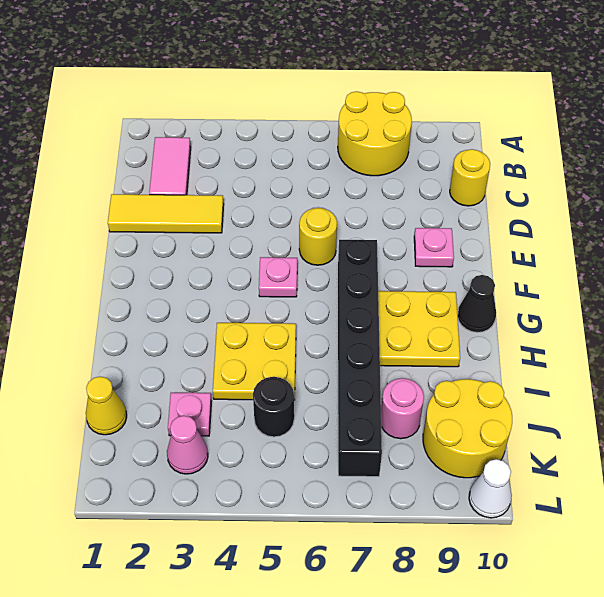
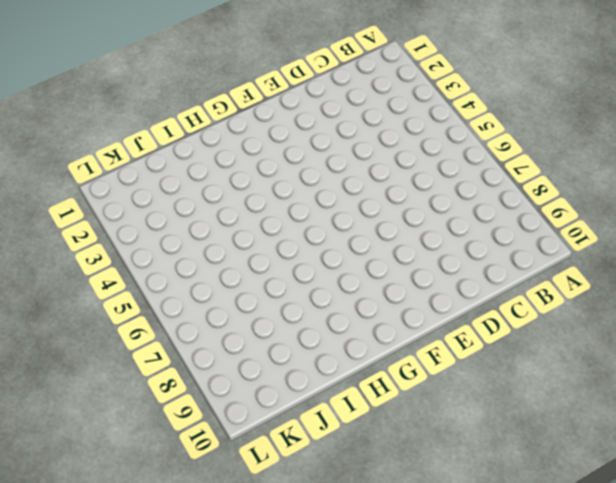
none -> yellow round brick A7:B8 level 1
none -> pink tile B2:C2 level 1
none -> yellow round brick C10 level 1

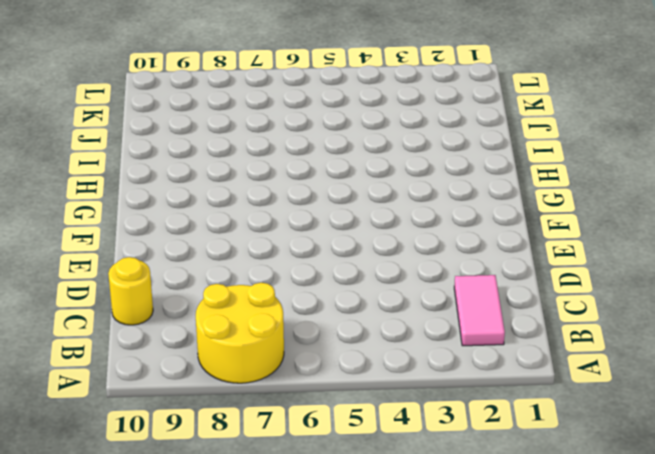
none -> yellow tile D1:D3 level 1
none -> yellow round brick E6 level 1
none -> pink plate E9 level 1

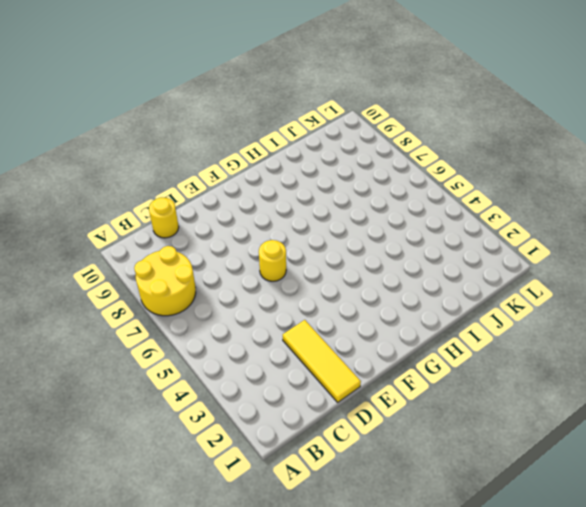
none -> pink tile B2:C2 level 1
none -> pink plate E9 level 1
none -> pink plate F5 level 1

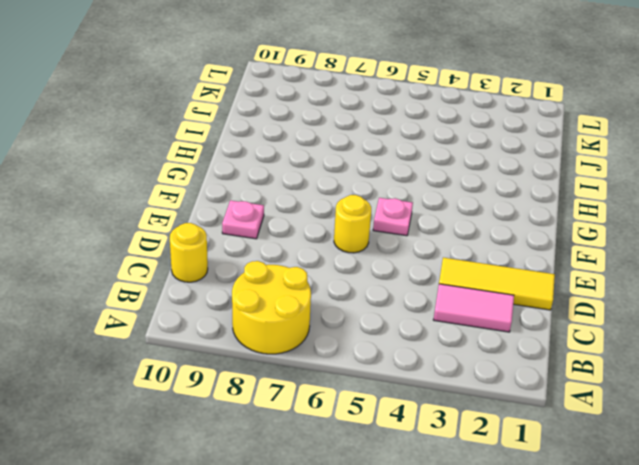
pink tile C2:C3 level 1 -> pink tile B2:C2 level 1
none -> black brick F7:K7 level 1
none -> yellow plate G8:H9 level 1
none -> black cone G10 level 1

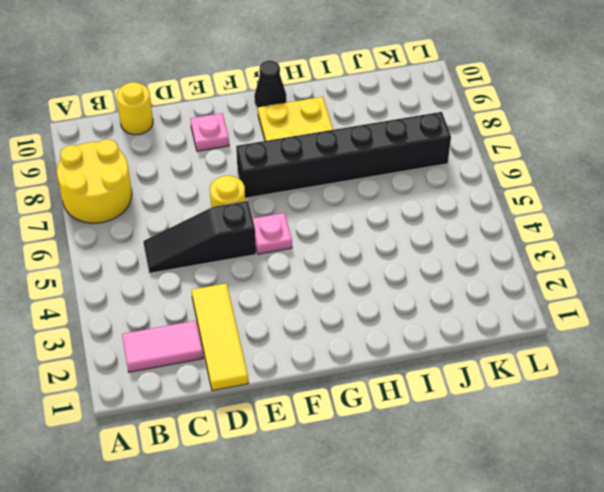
black slope C5:E5 level 1 top E -> none
none -> yellow plate H4:I5 level 1
none -> yellow cone J1 level 1
none -> pink plate J3 level 1

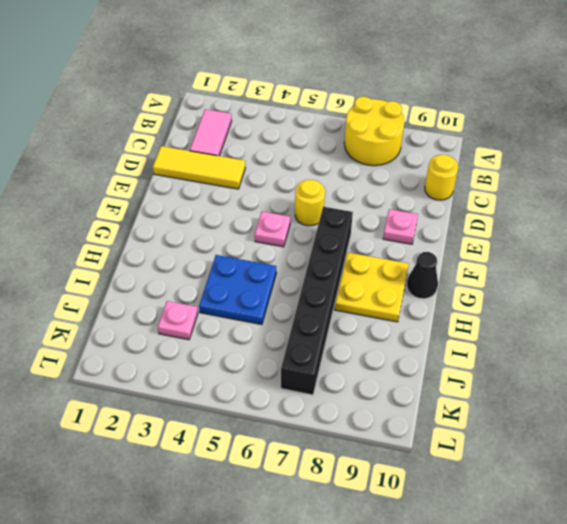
blue plate H4:I5 level 1 -> yellow plate H4:I5 level 1
none -> yellow cone J1 level 1
none -> black round brick J5 level 1
none -> pink round brick J8 level 1

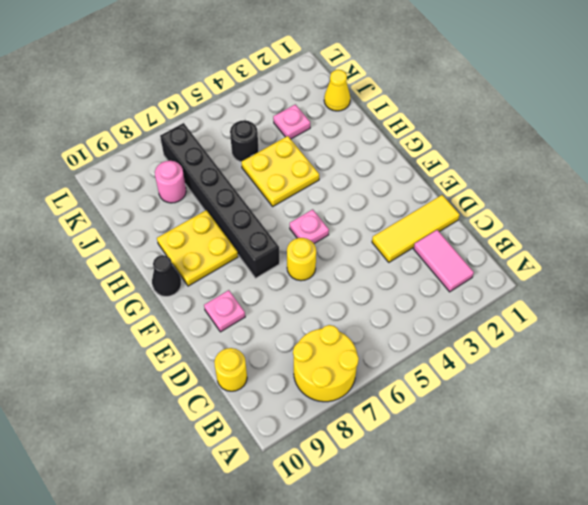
none -> yellow round brick J9:K10 level 1
none -> pink cone K3 level 1
none -> white cone L10 level 1

